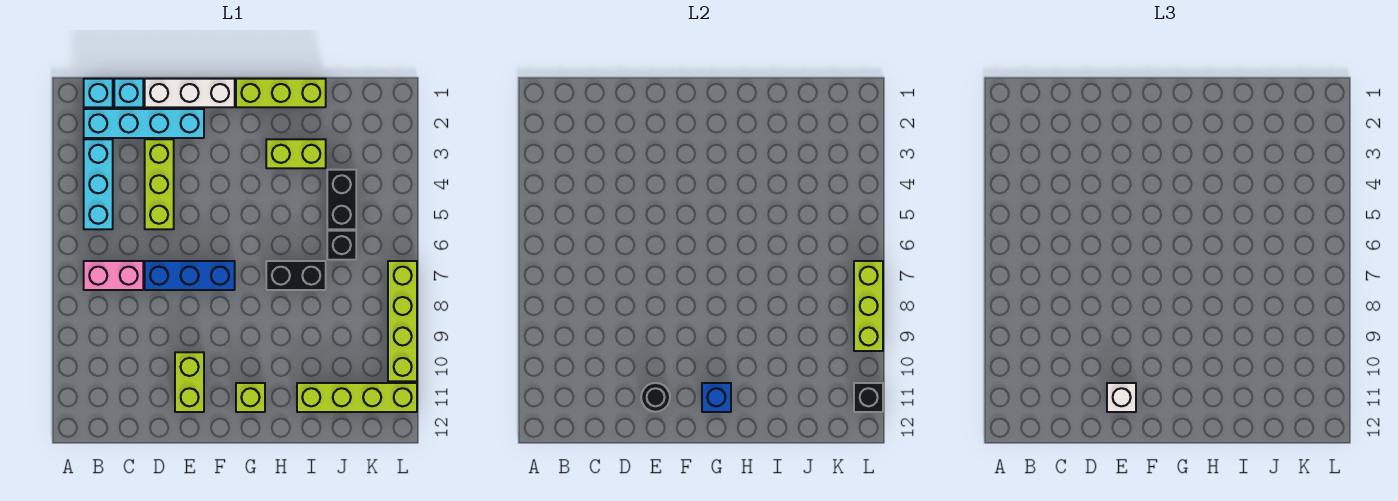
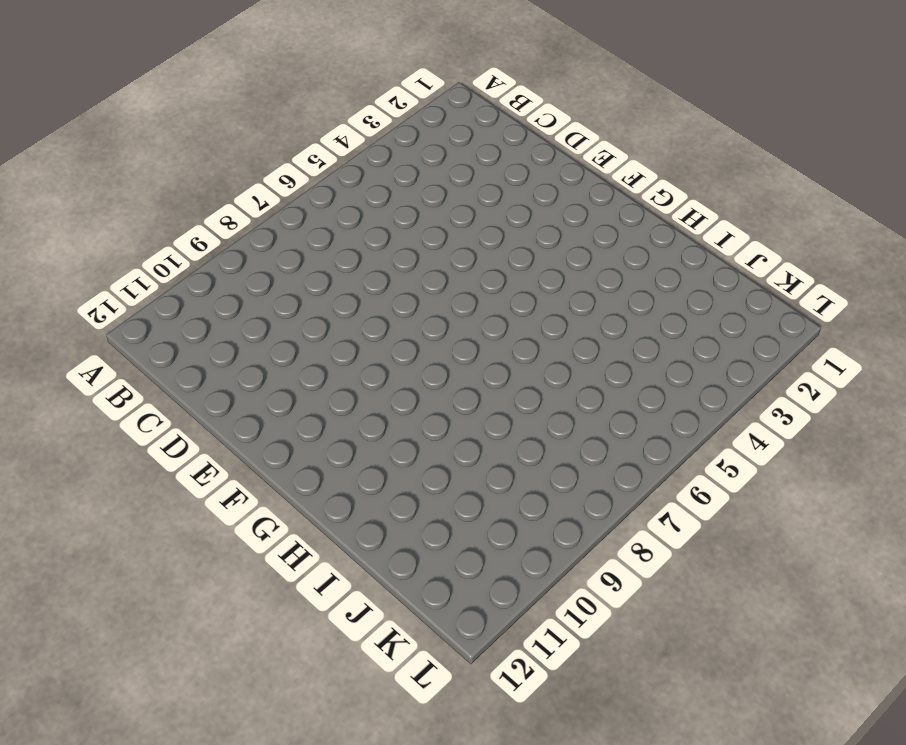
none -> cyan brick B1 level 1
none -> cyan brick B2:E2 level 1
none -> cyan brick B3:B5 level 1

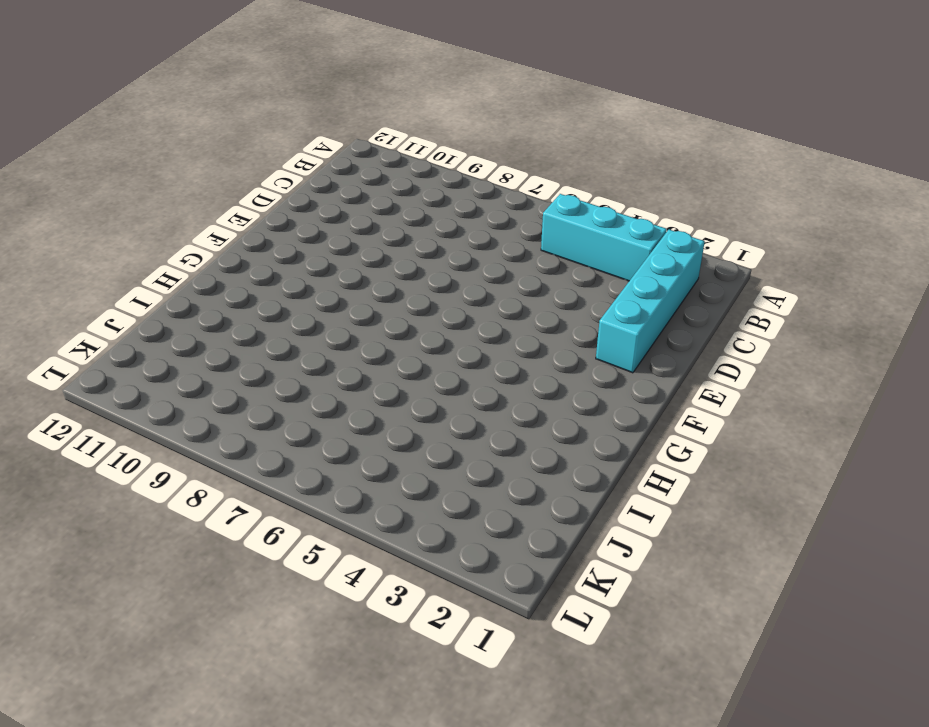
none -> cyan brick B1 level 1
none -> pink brick B7:C7 level 1
none -> cyan brick C1 level 1

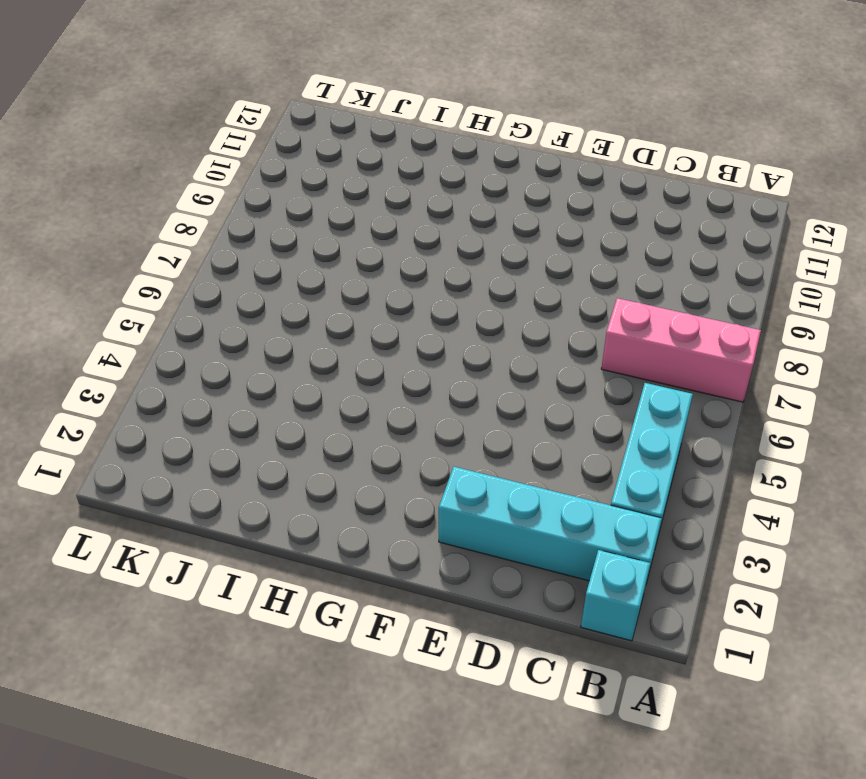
pink brick A7:C7 level 1 -> pink brick B7:C7 level 1
none -> cyan brick C1 level 1
none -> white brick D1:F1 level 1
none -> lime brick D3:D5 level 1

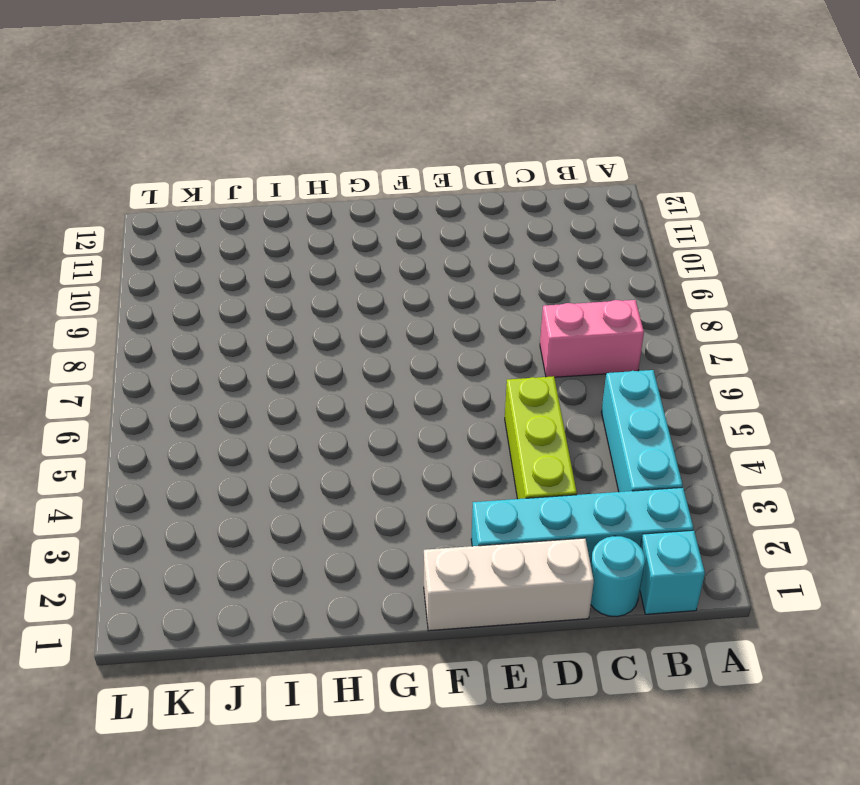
cyan round brick C1 level 1 -> cyan brick C1 level 1
none -> blue brick D7:F7 level 1
none -> lime brick E10:E11 level 1
none -> lime brick G1:I1 level 1

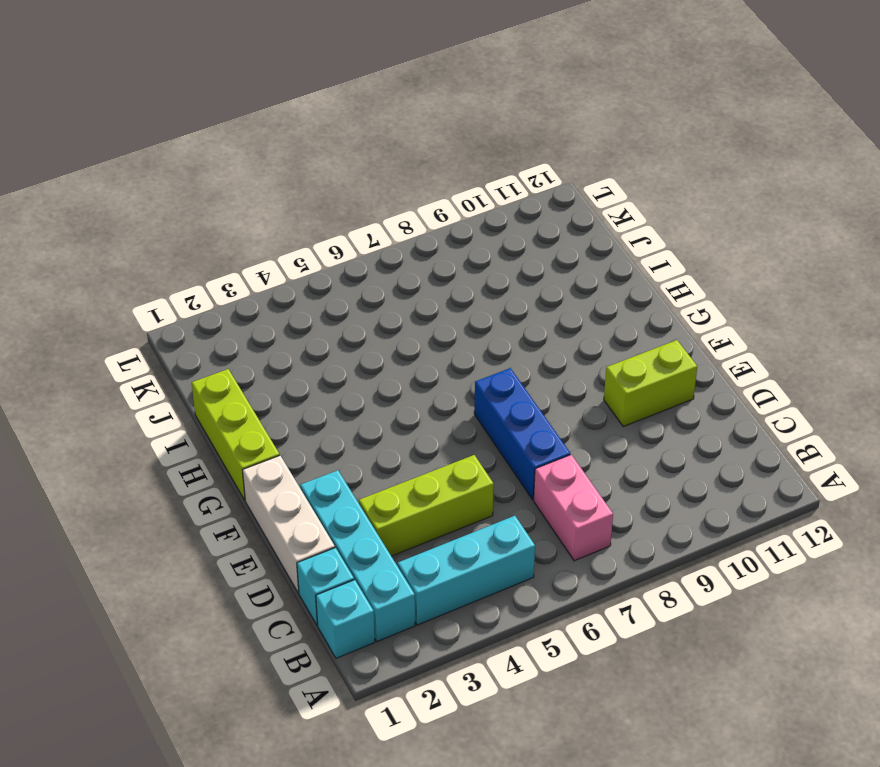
none -> lime brick G11 level 1
none -> lime brick H3:I3 level 1
none -> black brick H7:I7 level 1

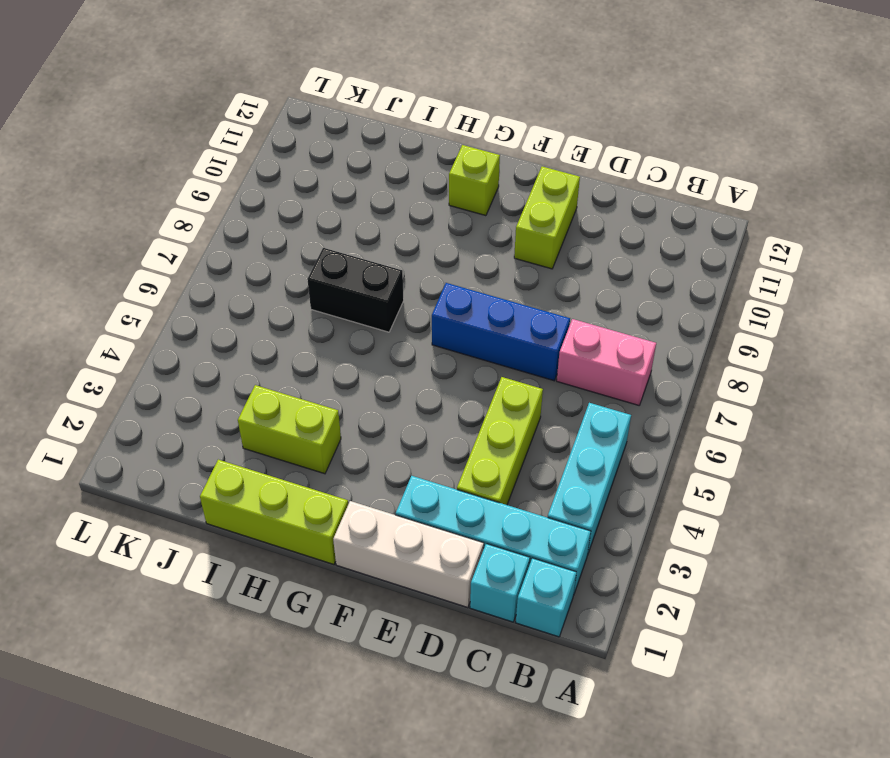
none -> lime brick I11:L11 level 1
none -> black brick J4:J5 level 1
none -> black brick J6 level 1

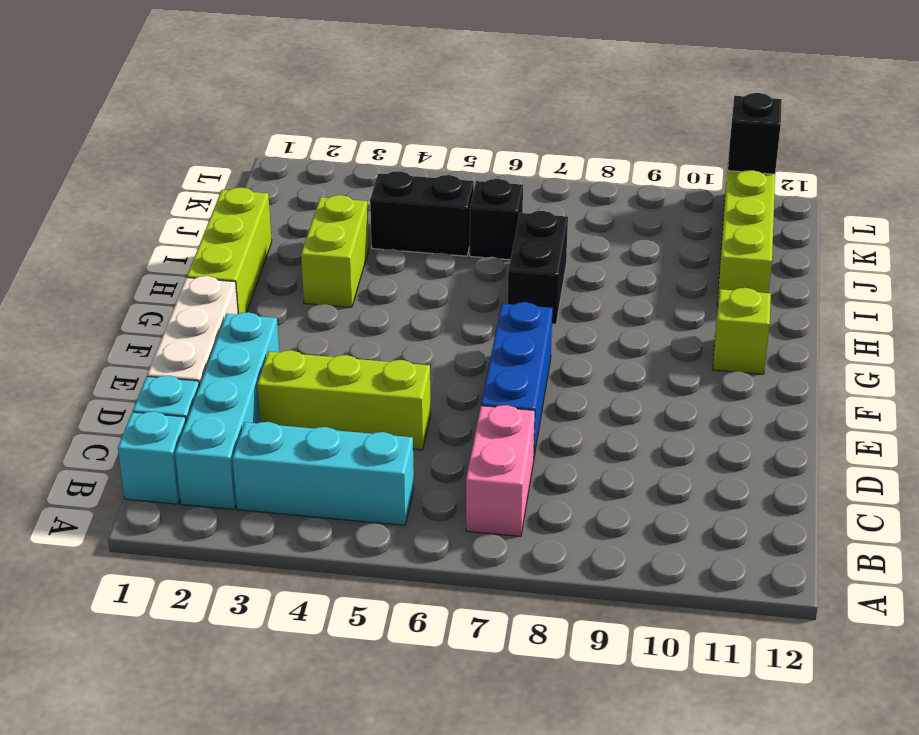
none -> lime brick E10:E11 level 1
none -> lime brick L7:L10 level 1
none -> black round brick E11 level 2

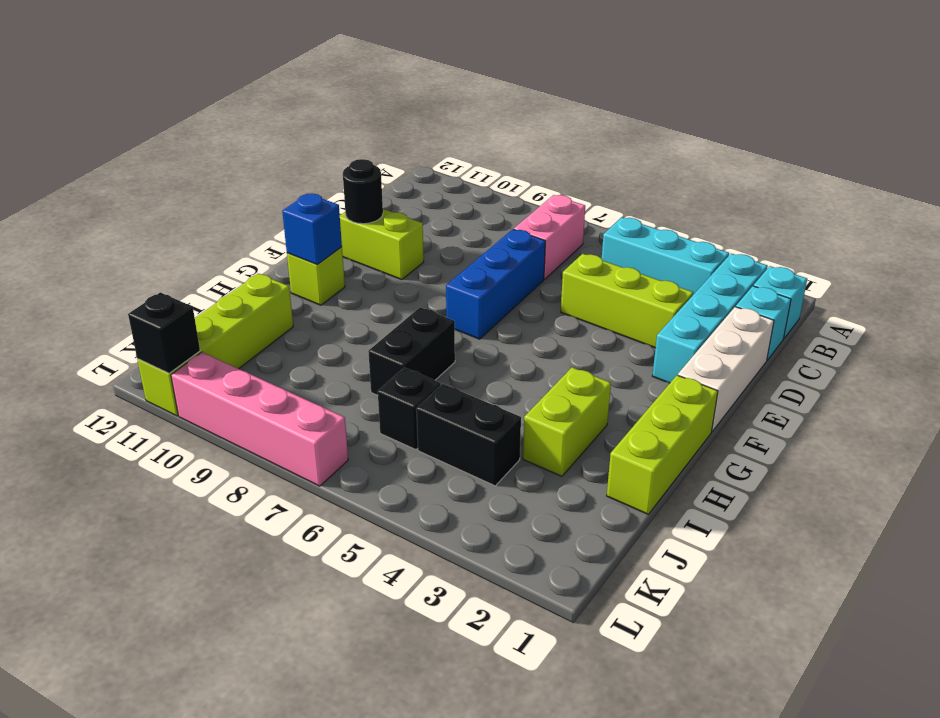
pink brick L7:L10 level 1 -> lime brick L7:L10 level 1
none -> lime brick L7:L9 level 2
none -> white brick E11 level 3

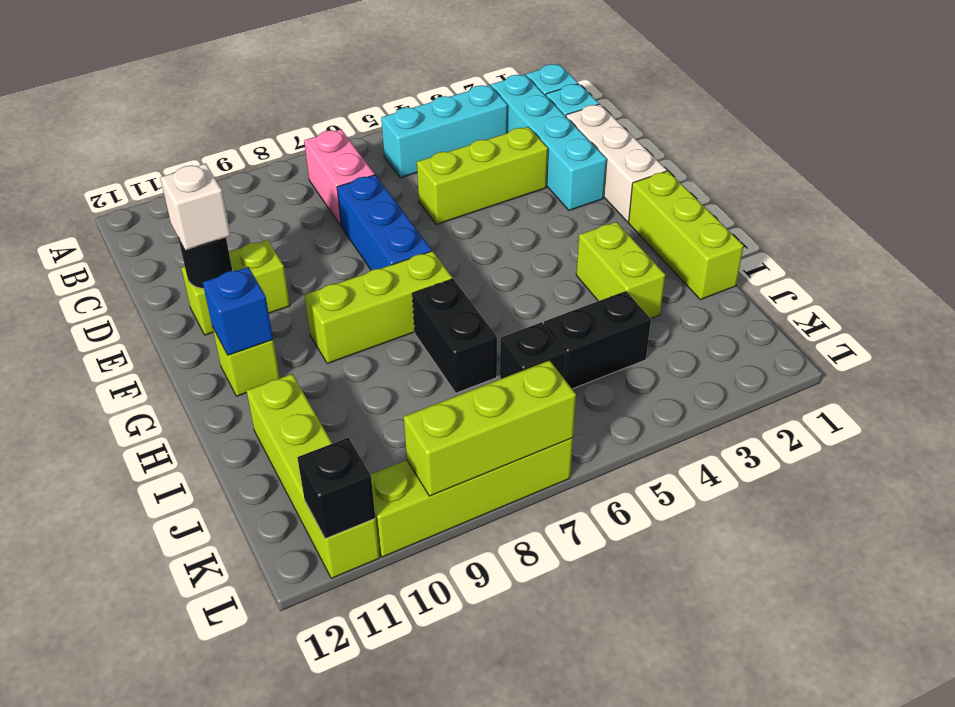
lime brick G7:G9 level 1 -> none

